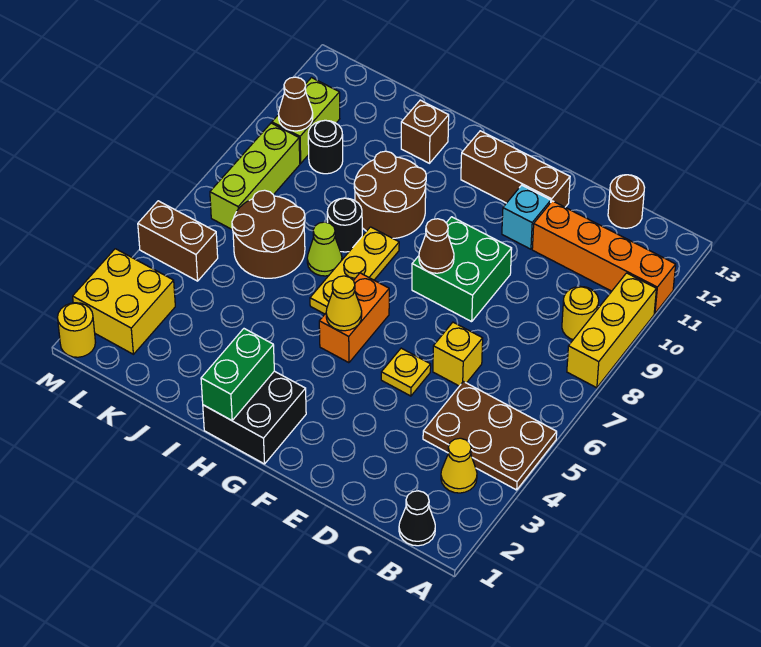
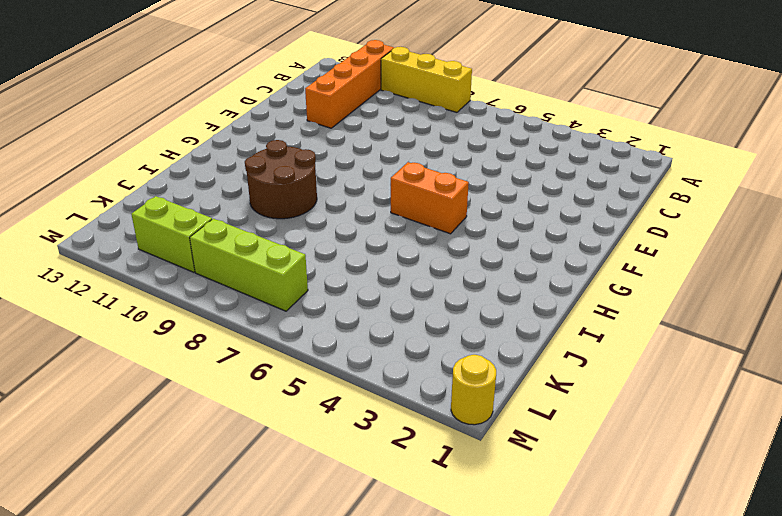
none -> brown plate A4:C5 level 1
none -> black cone B1 level 1
none -> yellow cone B3 level 1
none -> yellow round brick B9 level 1

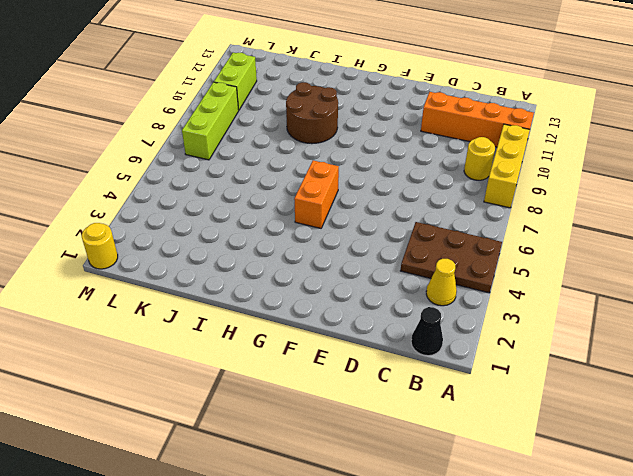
none -> brown round brick C13 level 1
none -> yellow brick D6 level 1
none -> yellow plate E5 level 1
none -> green brick E8:F9 level 1

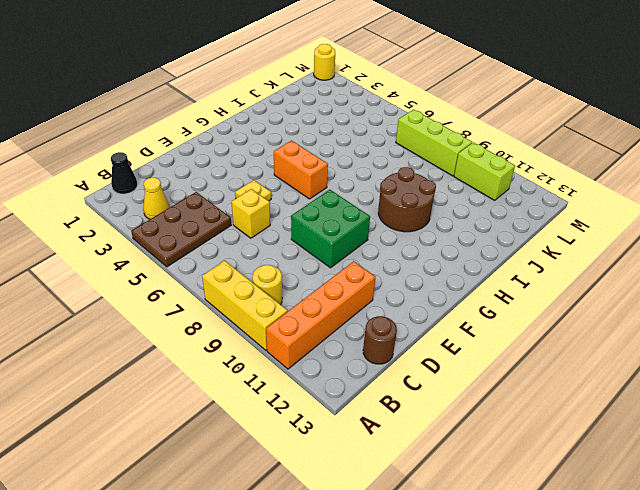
none -> cyan brick E11 level 1
none -> brown brick E12:G12 level 1
none -> black brick G1:H2 level 1
none -> yellow plate H6:H8 level 1

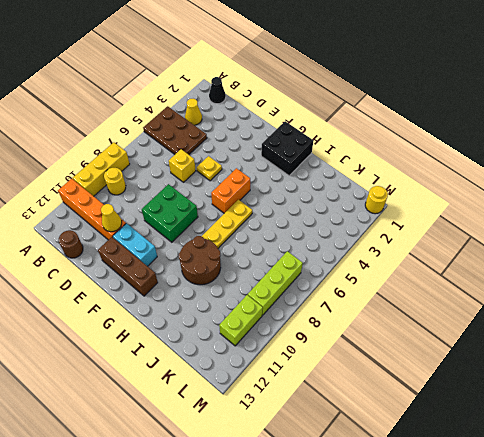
yellow cone D11 level 2 -> yellow cone G5 level 2
cyan brick E11:F11 level 1 -> cyan brick E11 level 1
none -> lime cone I7 level 1
none -> black round brick I8 level 1
none -> brown brick I12 level 1
none -> brown round brick J6:K7 level 1

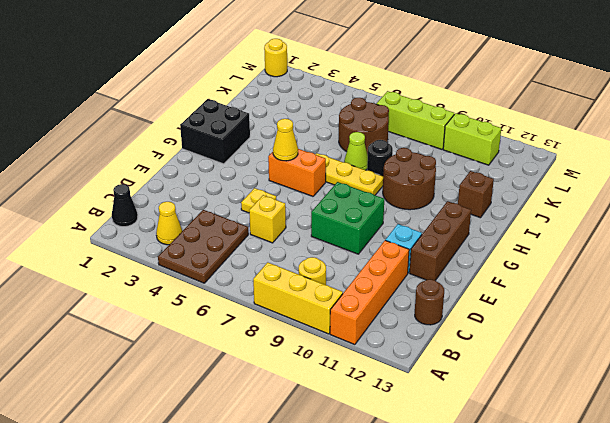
none -> black round brick K10 level 1
none -> yellow brick L2:M3 level 1
none -> brown brick L5:M5 level 1
none -> brown cone F8 level 2

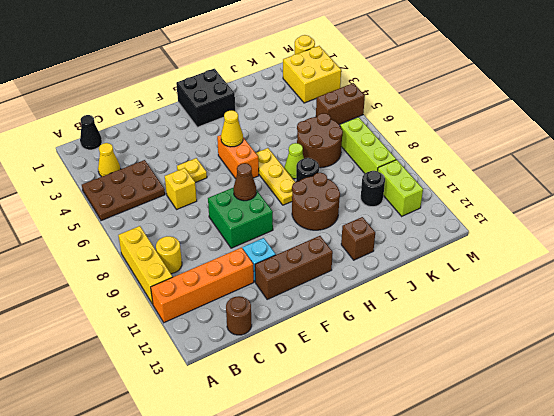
none -> green brick H1:H2 level 2
none -> brown cone L10 level 2

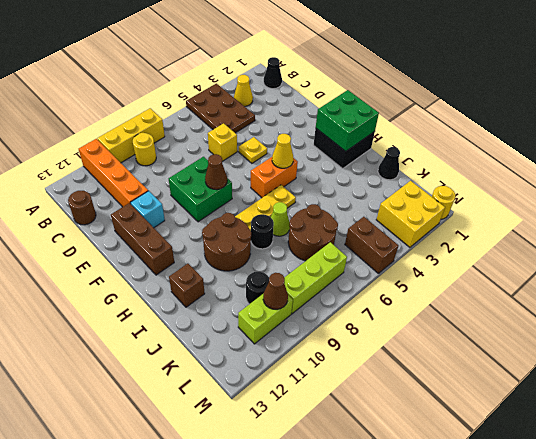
green brick G1:H2 level 2 -> green brick H1:H2 level 2
black cone J1 level 1 -> none

